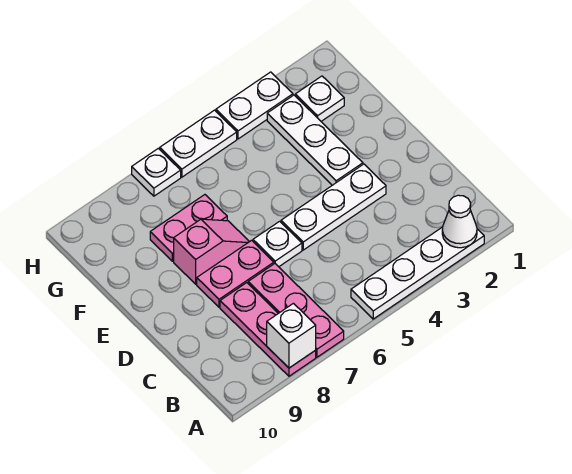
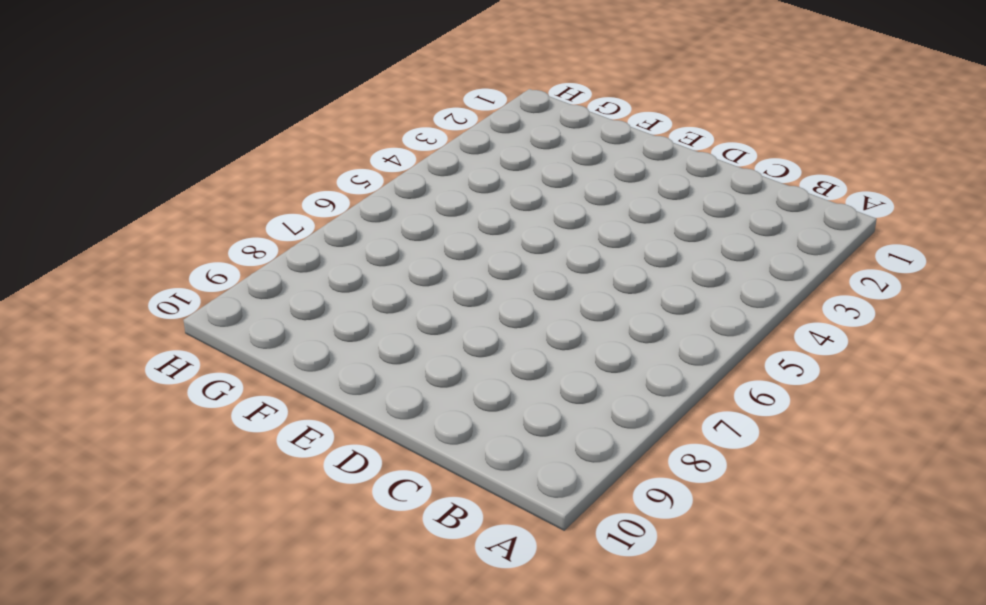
none -> white plate A2:A5 level 1
none -> pink plate A7:C7 level 1
none -> pink plate A8:C8 level 1

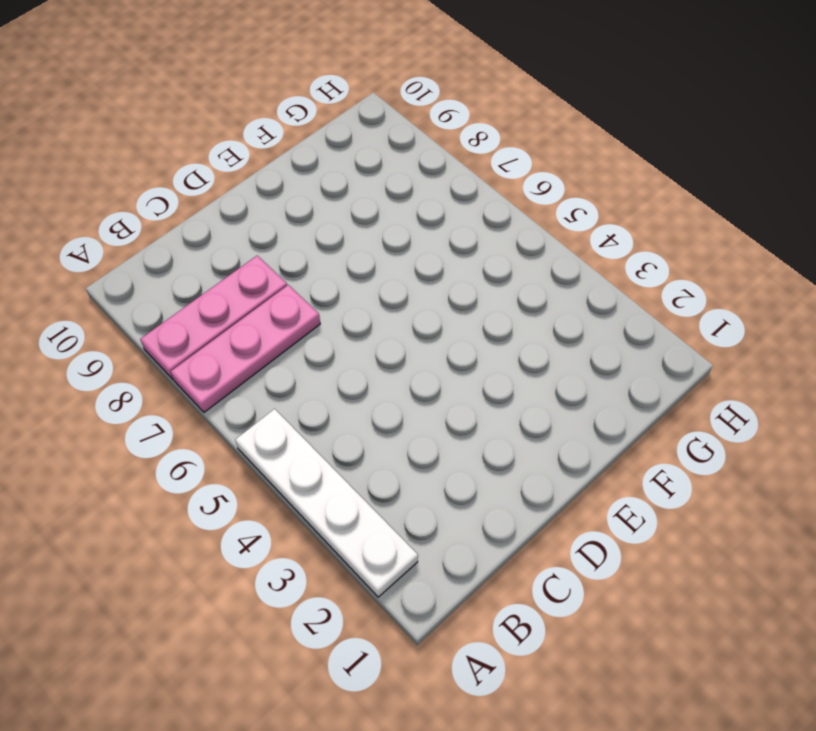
none -> white plate D3:D5 level 1
none -> white plate D6 level 1
none -> pink plate D7:D8 level 1

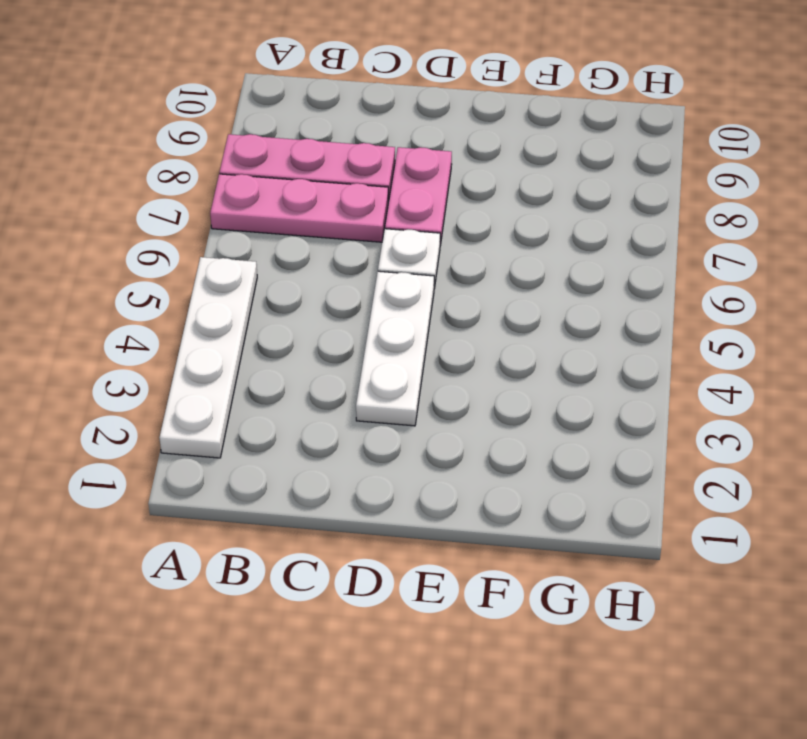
none -> white plate E3:G3 level 1
none -> pink slope E7:E8 level 1 top 8
none -> pink plate F7:F8 level 1

